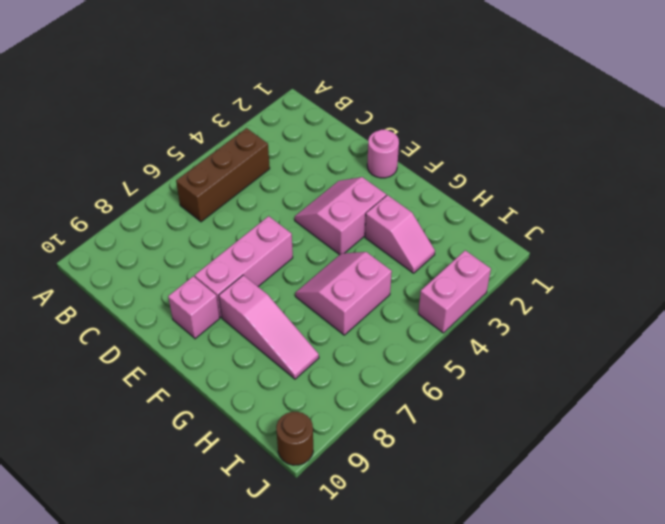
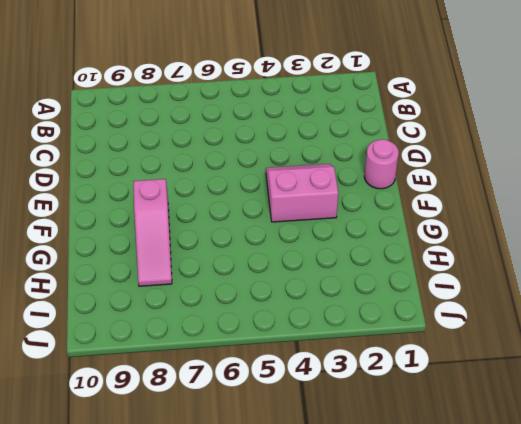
none -> brown brick B4:B6 level 1
none -> pink brick E6:E8 level 1

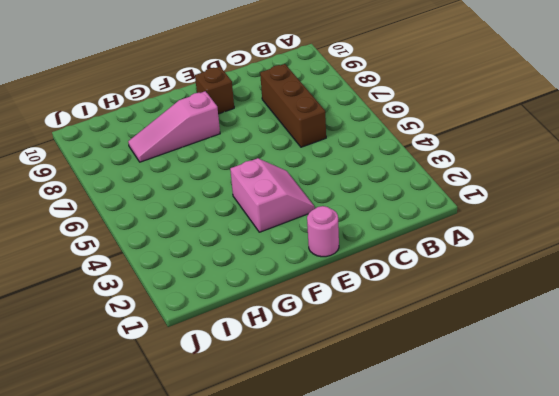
brown brick C6:C8 level 1 -> brown brick B4:B6 level 1
brown brick E9 level 1 -> pink brick E9 level 1
none -> pink brick E6:E8 level 1
none -> pink slope G3:H3 level 1 top G

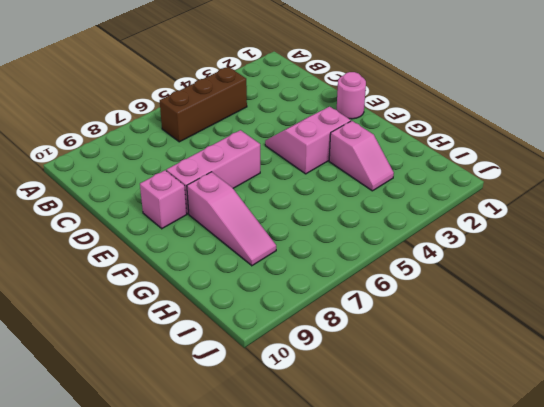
none -> pink slope G5:H6 level 1 top H
none -> pink brick J3:J4 level 1

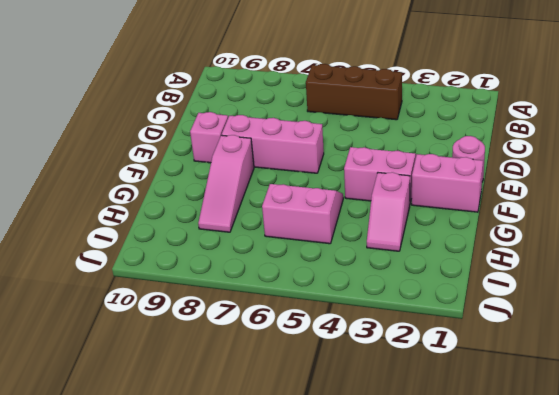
pink brick F1:F2 level 1 -> pink brick J3:J4 level 1
none -> brown round brick J10 level 1

